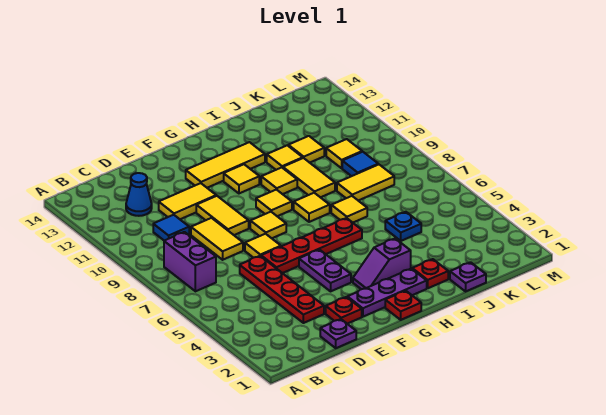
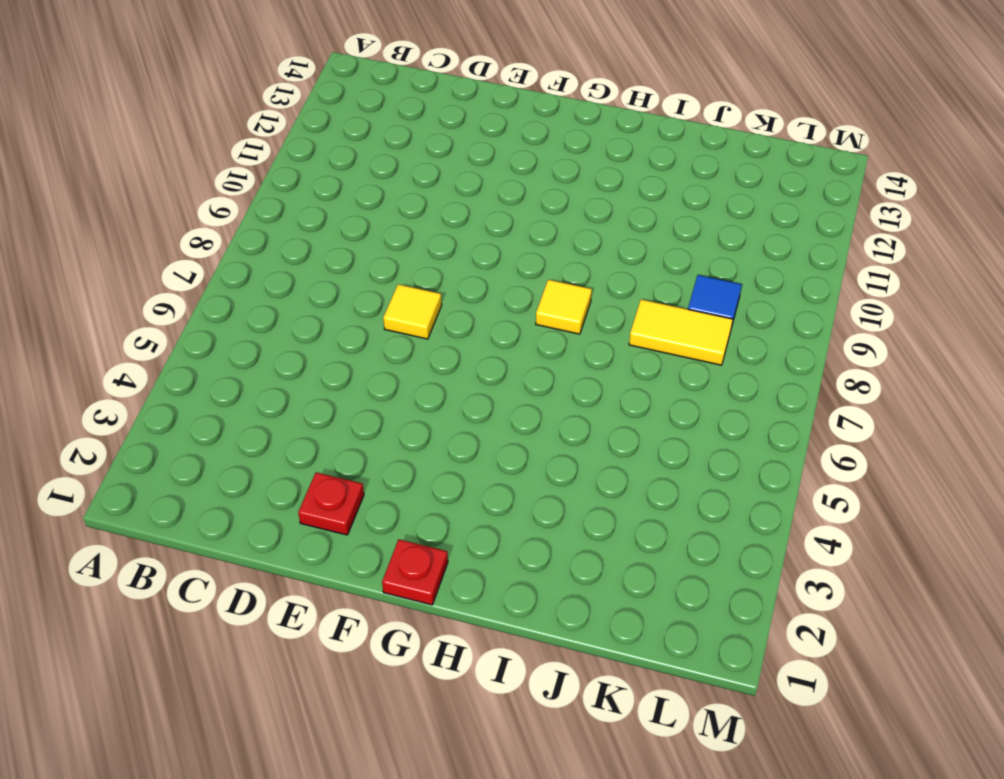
none -> purple brick B7:B8 level 1
none -> blue tile C10 level 1
none -> blue cone C12 level 1
none -> purple plate D1 level 1

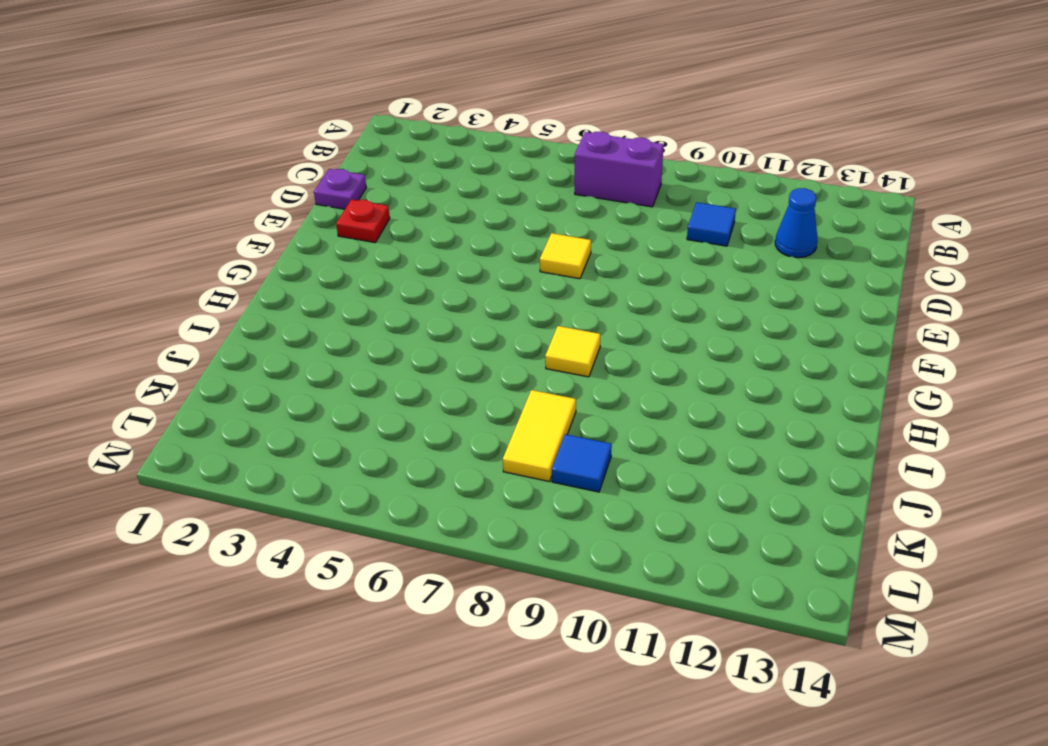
none -> red plate D3:D6 level 1
none -> yellow tile D8:D9 level 1
none -> yellow tile D11:E11 level 1
none -> red plate E6:H6 level 1

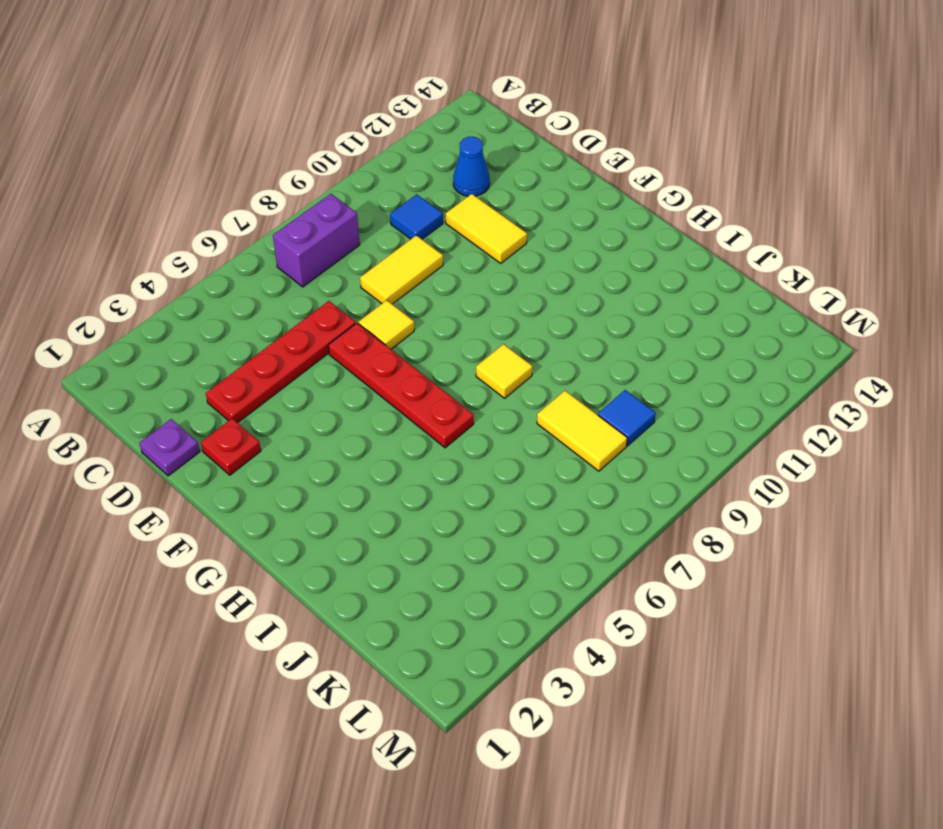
none -> yellow tile E9:E10 level 1
none -> purple plate F2:H2 level 1
none -> purple plate F4:F5 level 1
none -> yellow tile F8 level 1

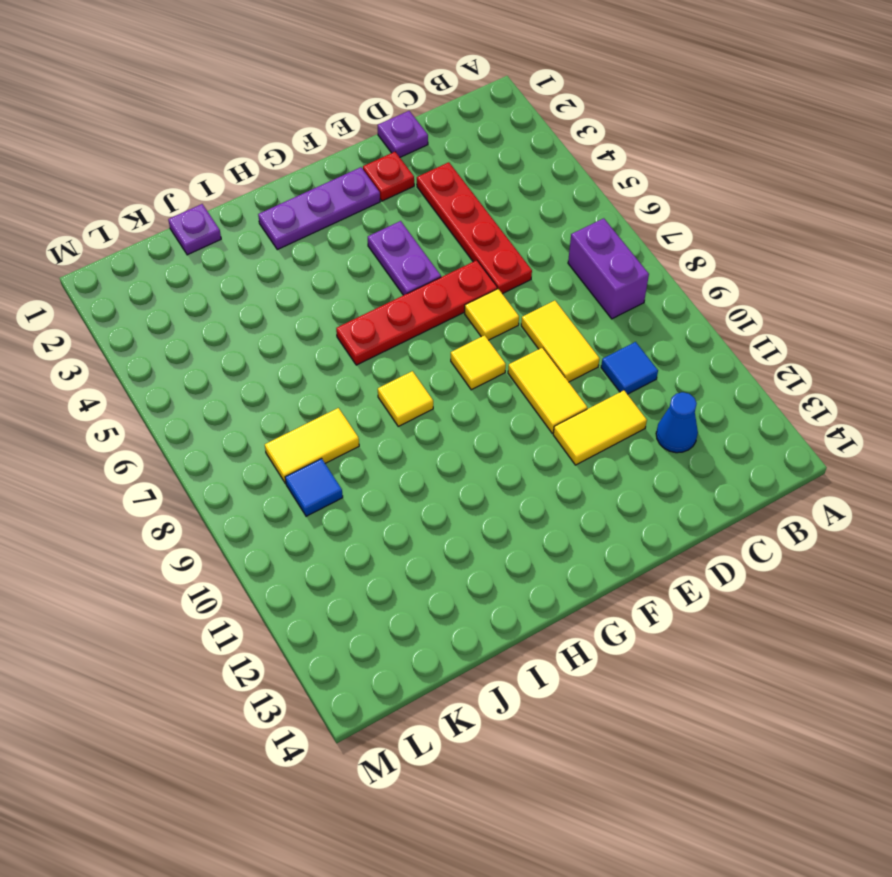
none -> yellow tile F12:H12 level 1
none -> red plate G1 level 1
none -> purple slope G3:H3 level 1 top H
none -> yellow tile G9 level 1

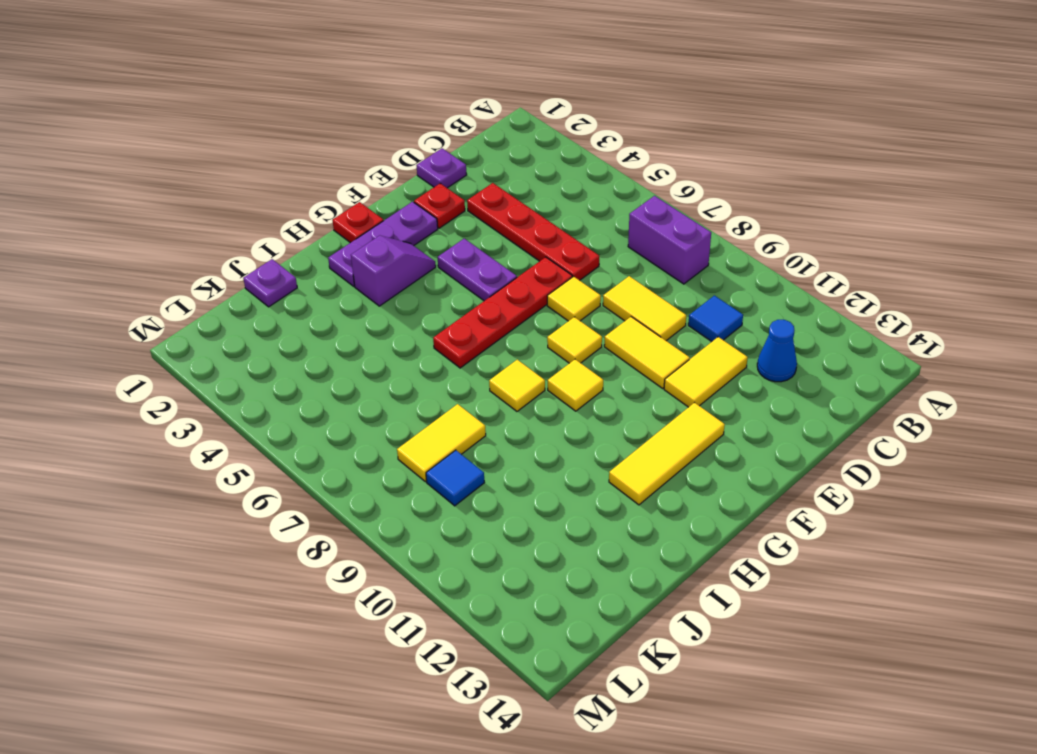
none -> yellow tile G11 level 1
none -> yellow tile H10 level 1
none -> red plate I2 level 1
none -> yellow tile I7 level 1

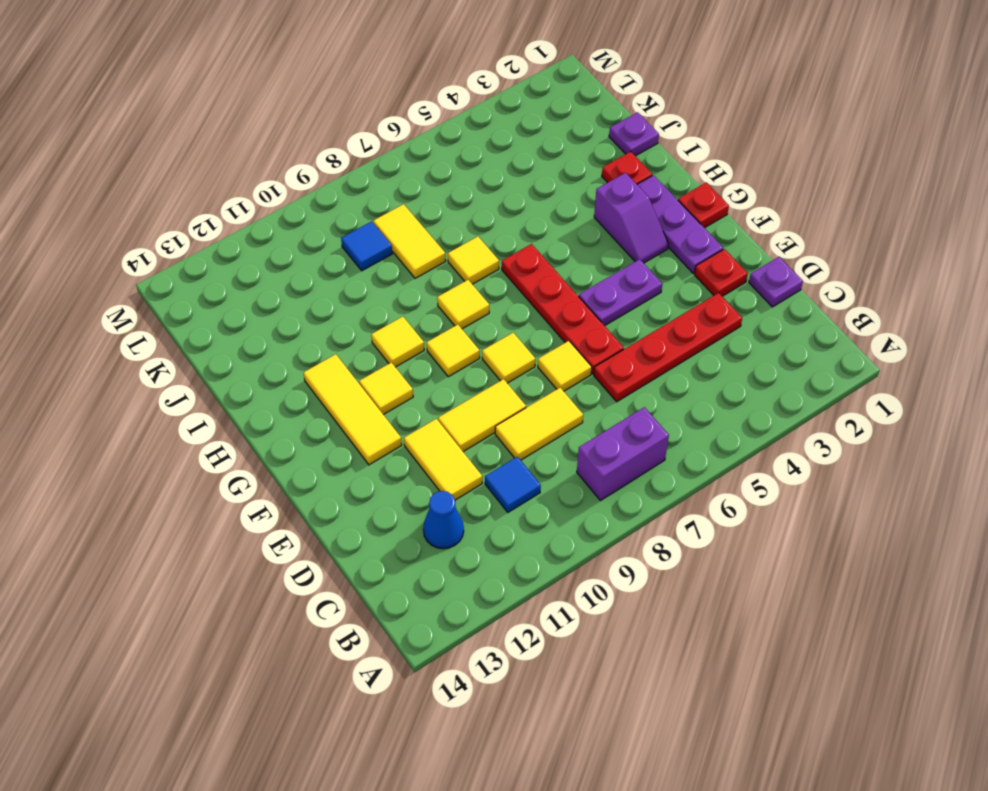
none -> yellow tile I9:I10 level 1
none -> yellow tile I11 level 1
none -> blue plate J5 level 1
none -> yellow tile J11 level 1

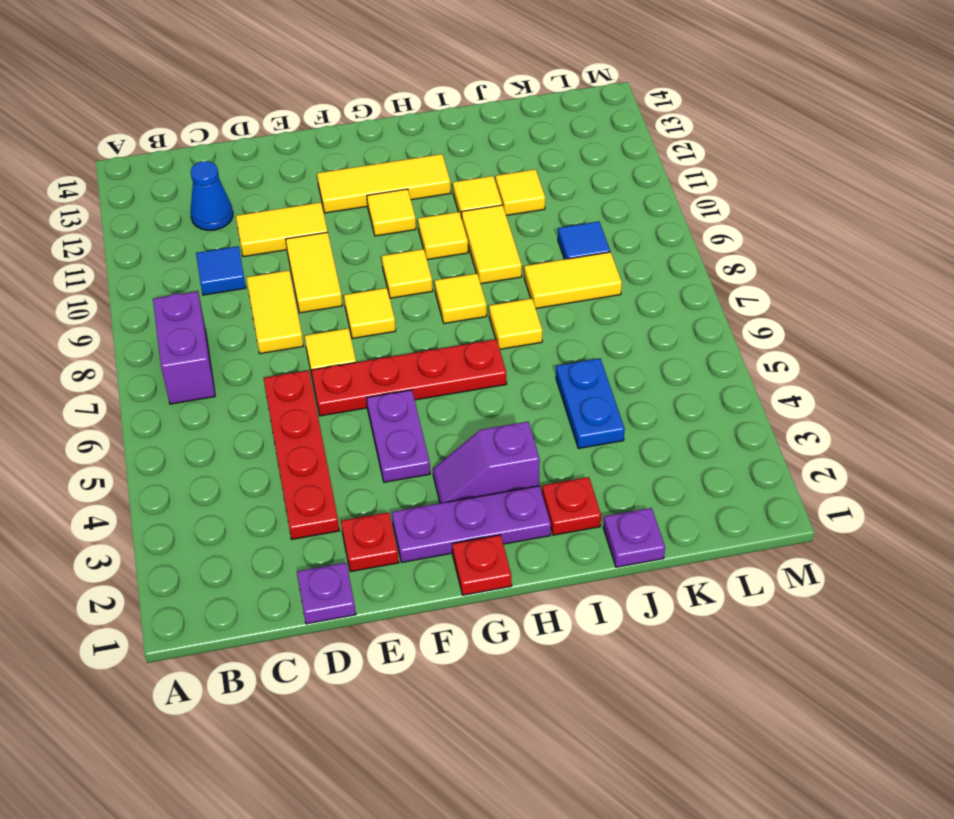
blue plate J4:J5 level 1 -> blue plate J5 level 1
none -> yellow tile K10 level 1

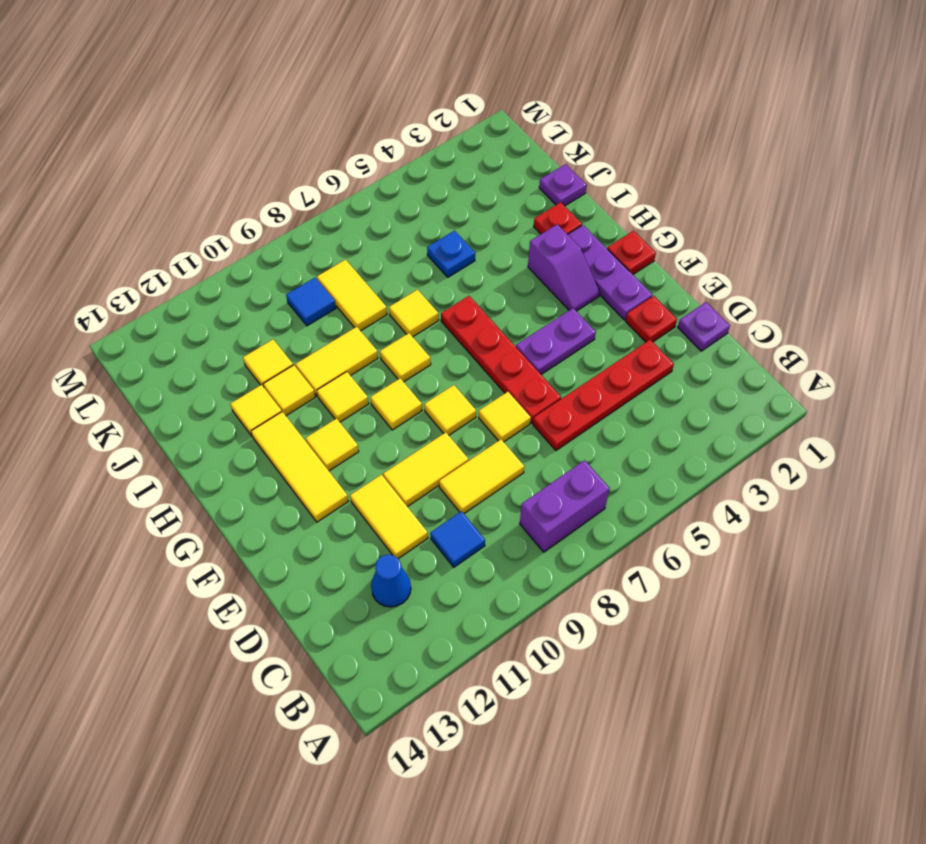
yellow tile I12 level 1 -> yellow tile K10 level 1

